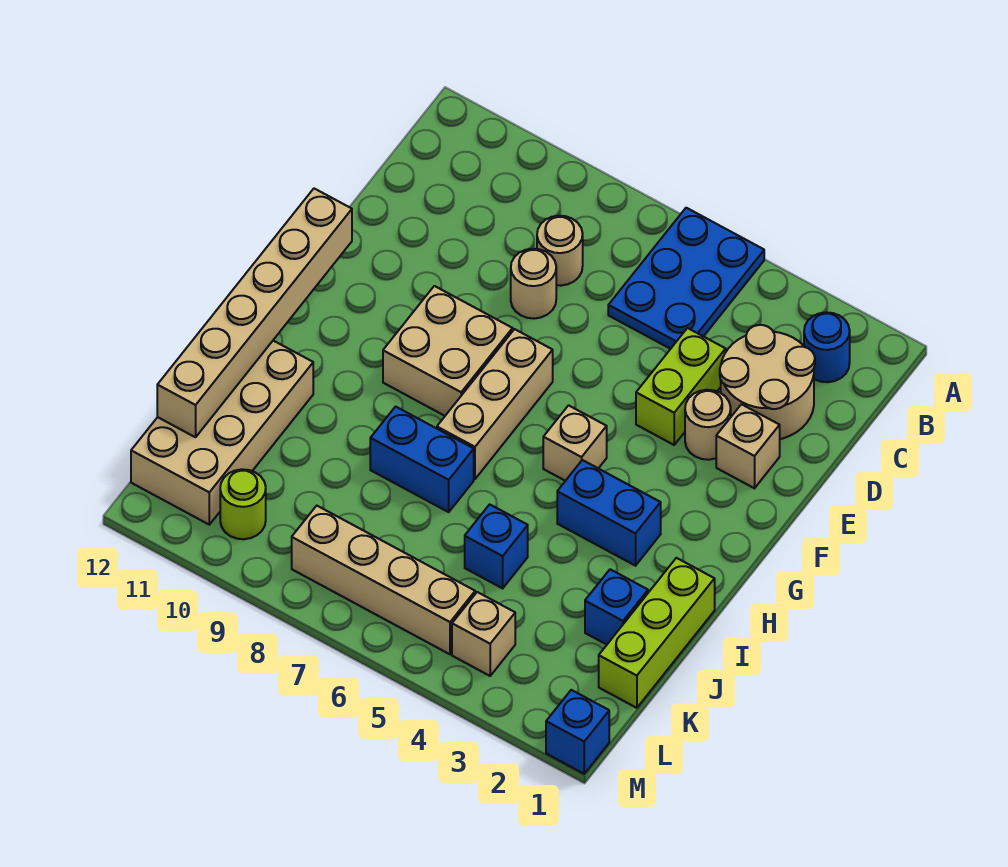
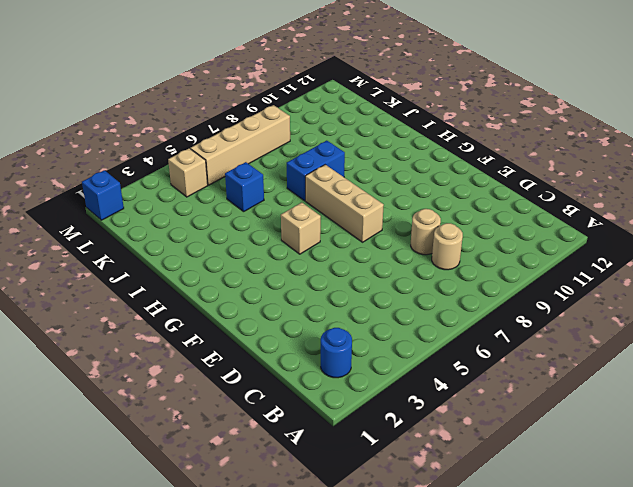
none -> blue plate A5:C6 level 1
none -> tan round brick C2:D3 level 1
none -> lime brick D4:E4 level 1

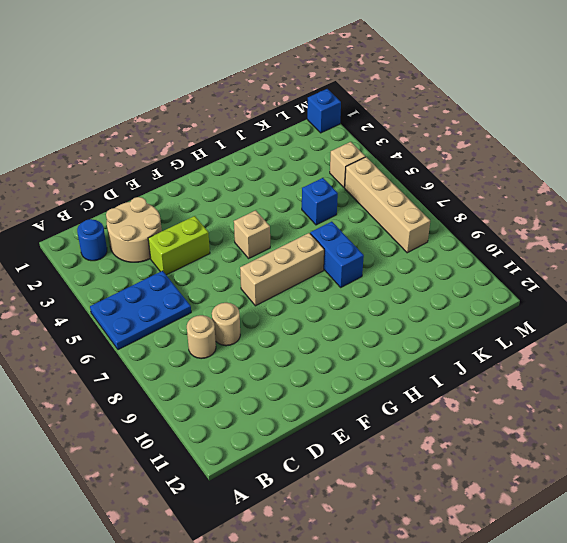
none -> tan brick E2 level 1
none -> tan round brick E3 level 1
none -> tan brick F8:G9 level 1

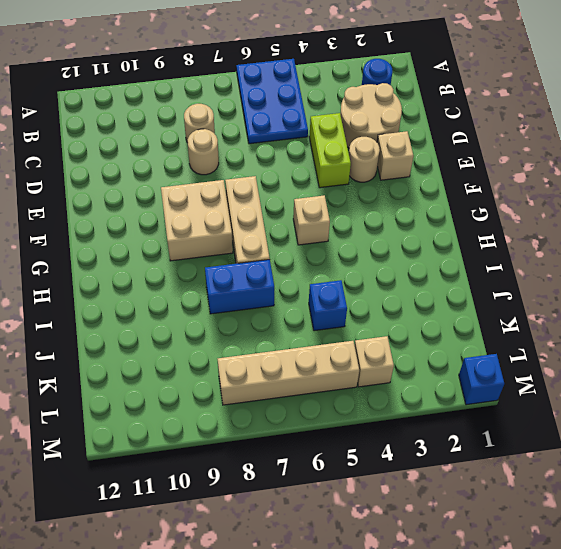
none -> blue brick H3:H4 level 1
none -> lime brick I1:K1 level 1
none -> tan brick I11:L12 level 1

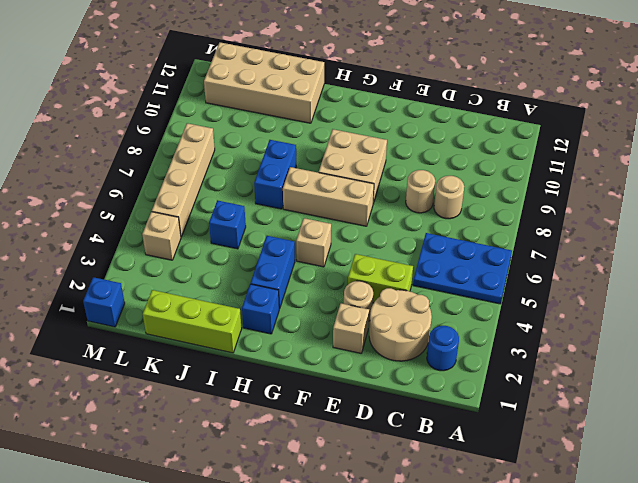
blue brick H2 level 1 -> blue brick J2 level 1
none -> lime round brick L10 level 1
none -> tan brick F12:K12 level 2

